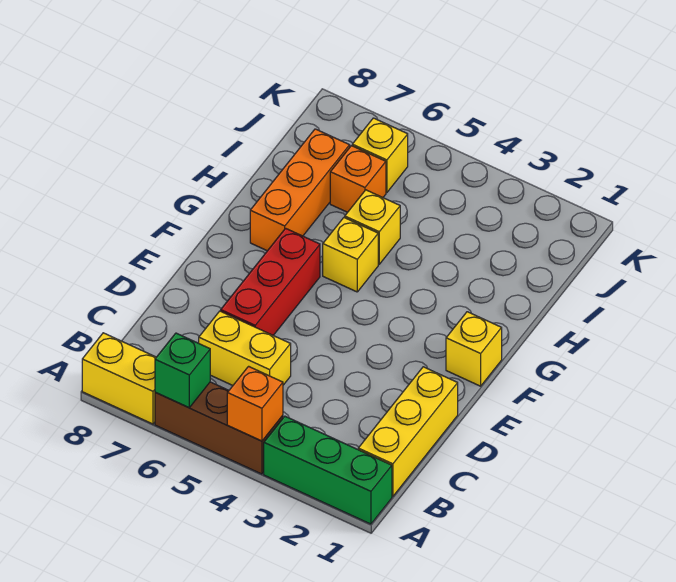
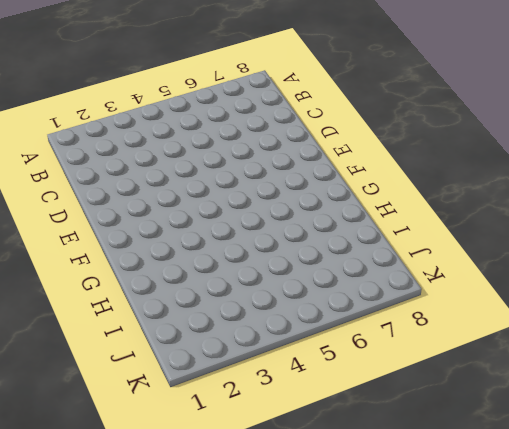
none -> green brick A1:A3 level 1
none -> brown brick A4:A6 level 1
none -> yellow brick A7:A8 level 1

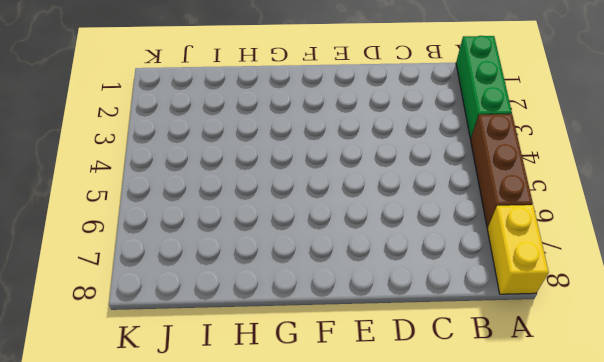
none -> yellow brick B1:D1 level 1
none -> yellow brick C5:C6 level 1
none -> red brick D6:F6 level 1

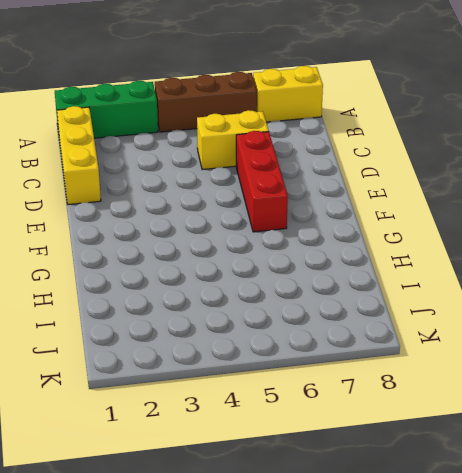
none -> yellow brick F1 level 1
none -> yellow brick G5 level 1
none -> orange brick G7:I7 level 1

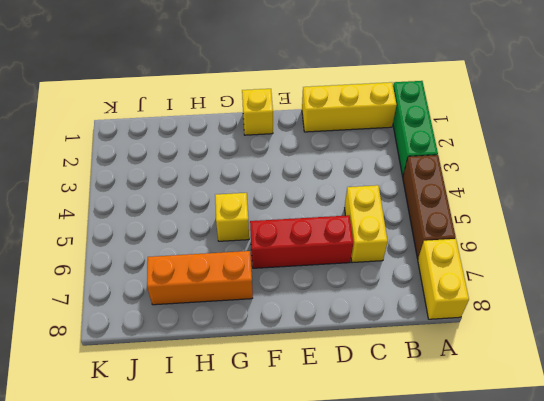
none -> yellow brick H5 level 1
none -> orange brick I6 level 1
none -> yellow brick J6 level 1

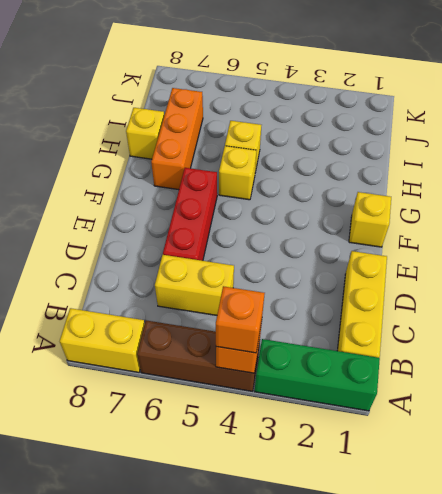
orange brick A4 level 3 -> orange brick I6 level 1
yellow brick H8 level 1 -> yellow brick J6 level 1
none -> green brick A6 level 2

